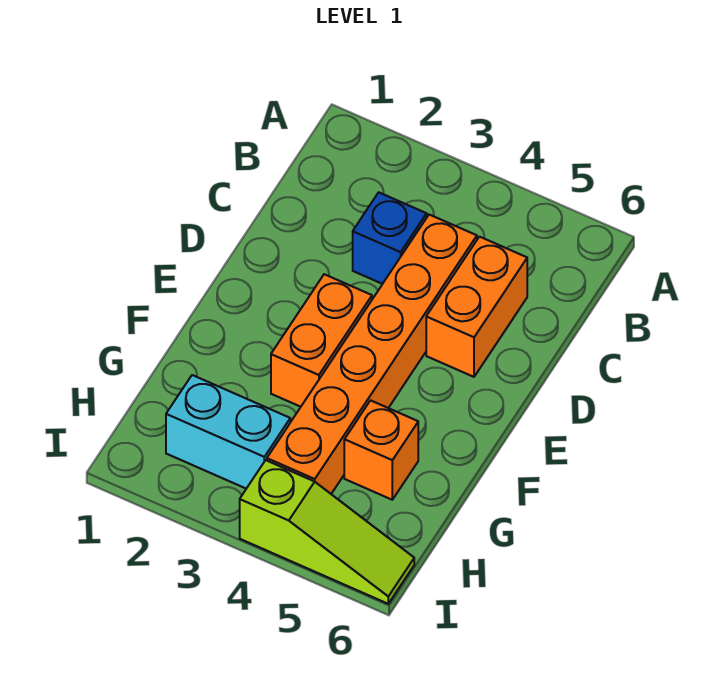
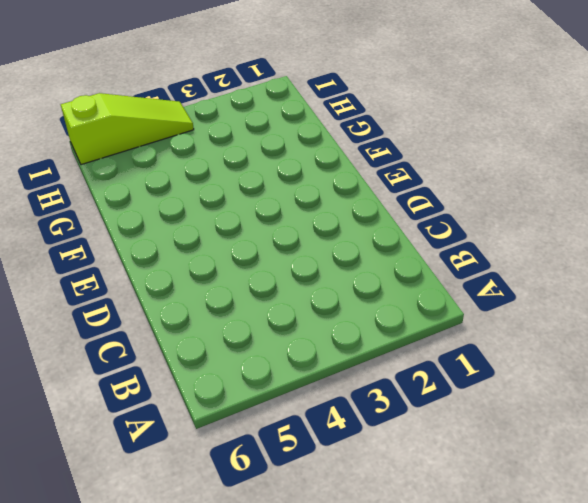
lime slope I4:I6 level 1 top 6 -> lime slope I4:I6 level 1 top 4
none -> blue brick C3 level 1
none -> orange brick C4:H4 level 1

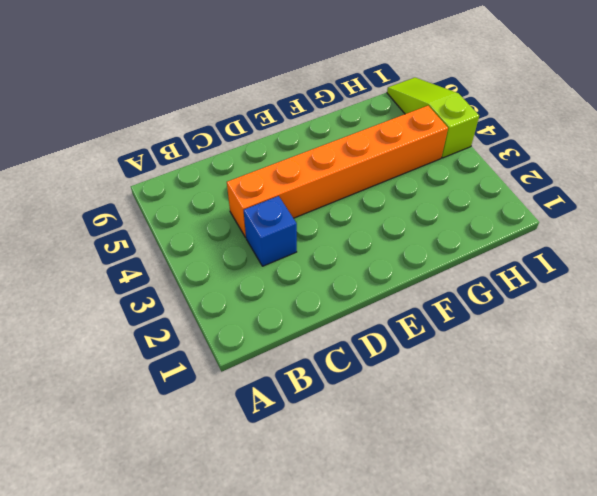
none -> orange brick C5:D5 level 1
none -> orange brick E3:F3 level 1

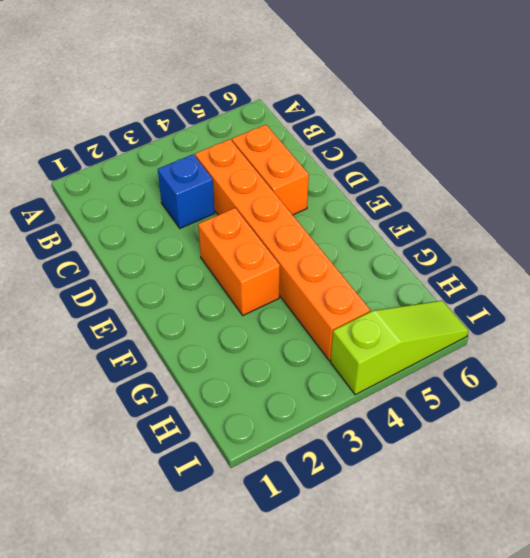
none -> orange brick G5 level 1
none -> cyan brick H2:H3 level 1

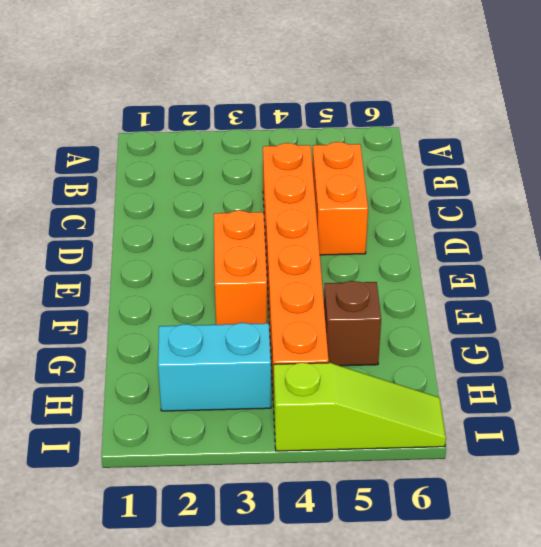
brown brick G5 level 1 -> orange brick G5 level 1
none -> blue brick C3 level 1

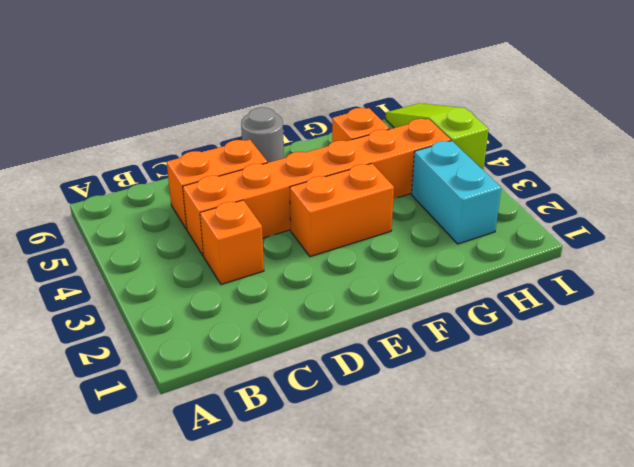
orange brick C3 level 1 -> blue brick C3 level 1
grey round brick E6 level 1 -> none

